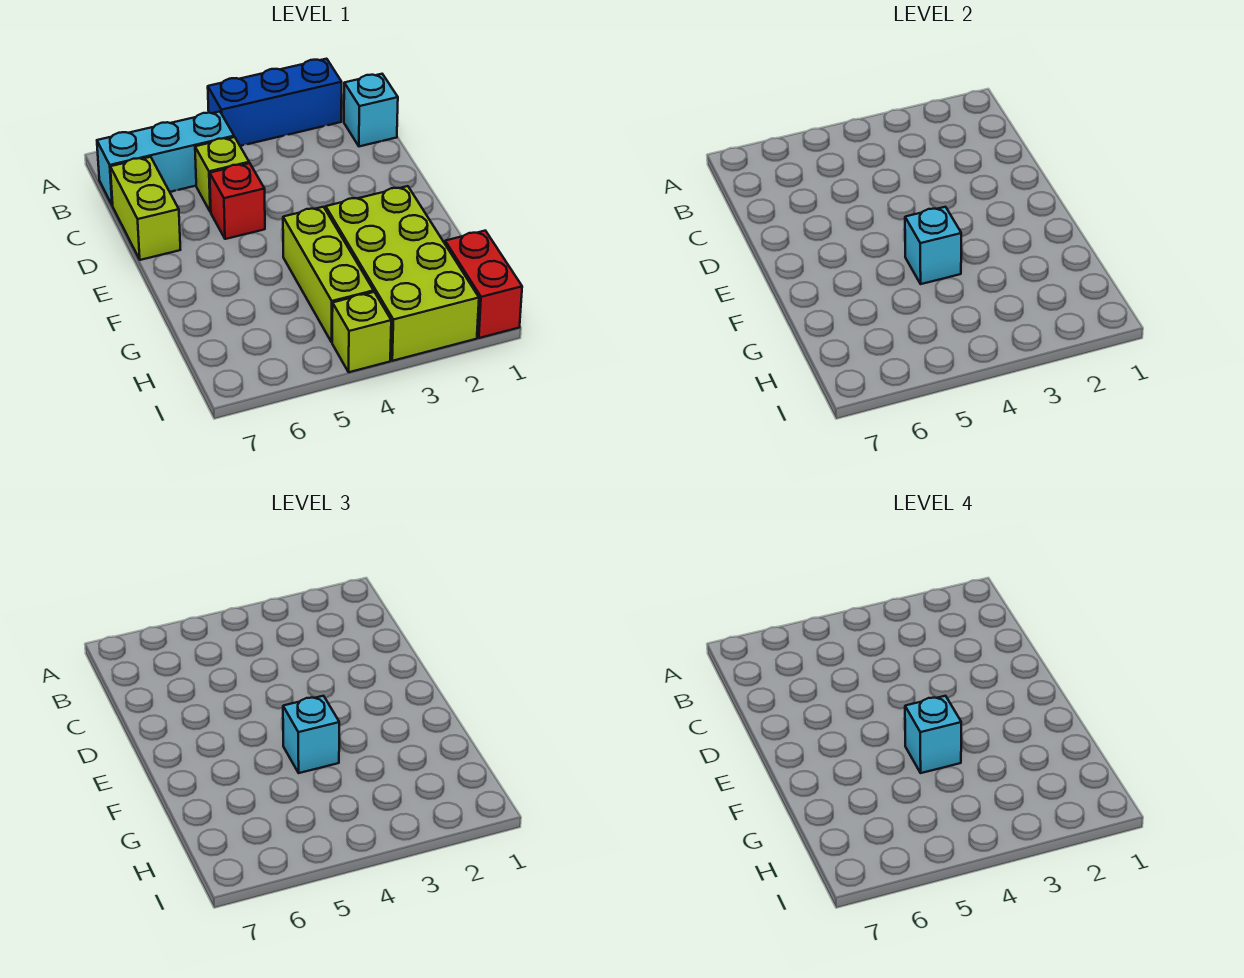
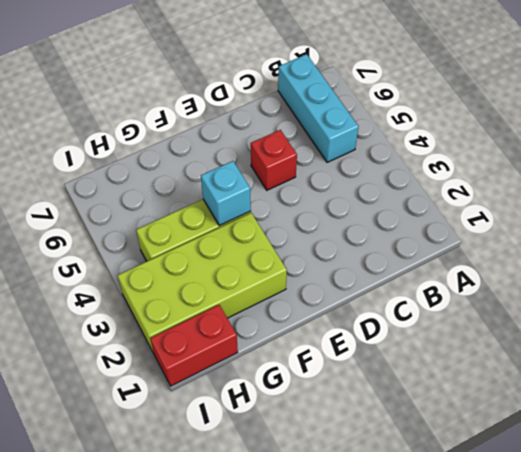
none -> blue brick A2:A4 level 1
none -> cyan brick B1 level 1
none -> lime brick C5 level 1

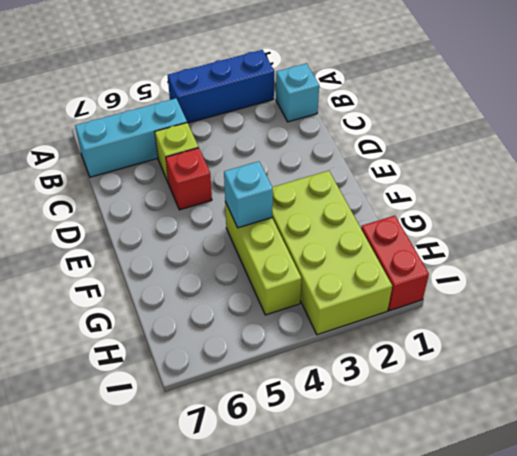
none -> lime brick C7:D7 level 1
none -> lime brick I4 level 1
none -> cyan brick F4 level 3

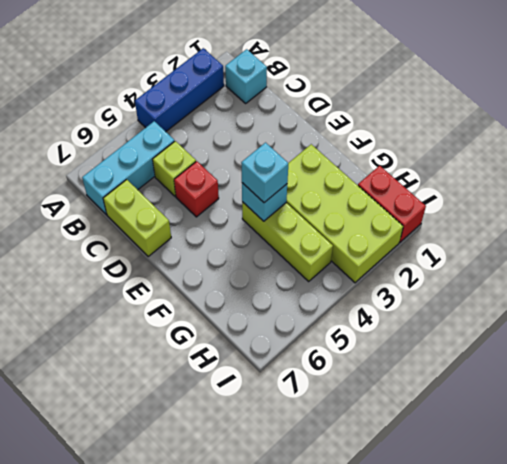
none -> lime brick I4 level 1
none -> cyan brick F4 level 4

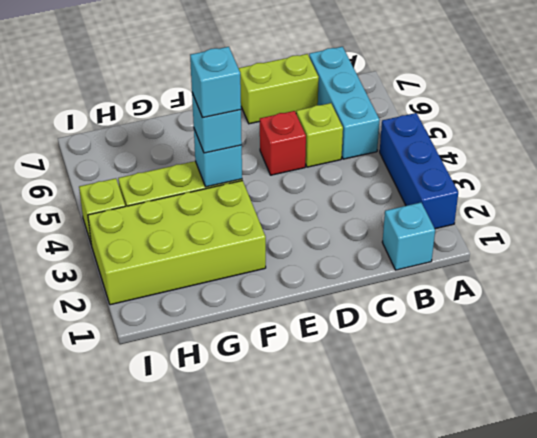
none -> red brick H1:I1 level 1

